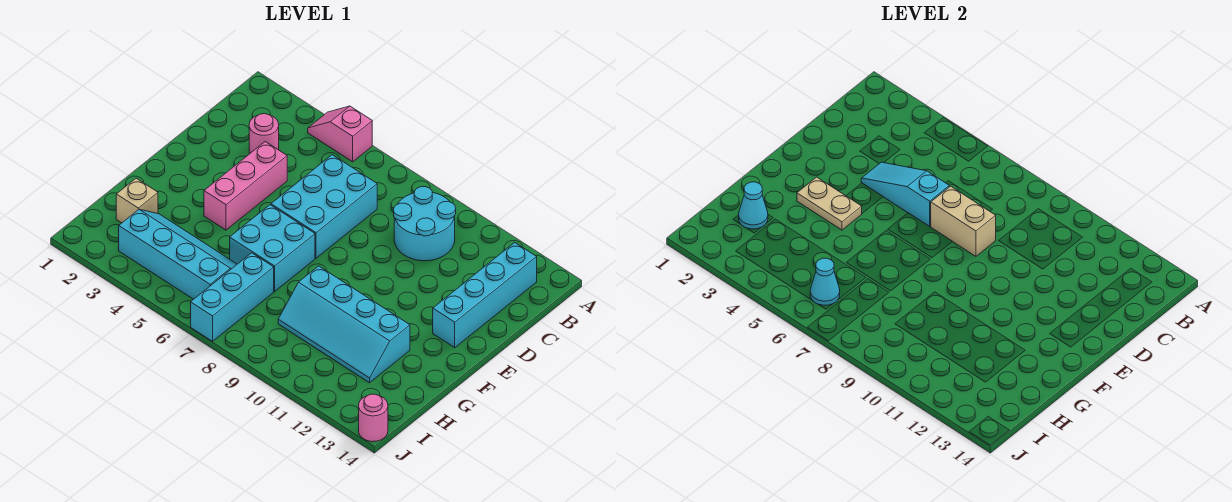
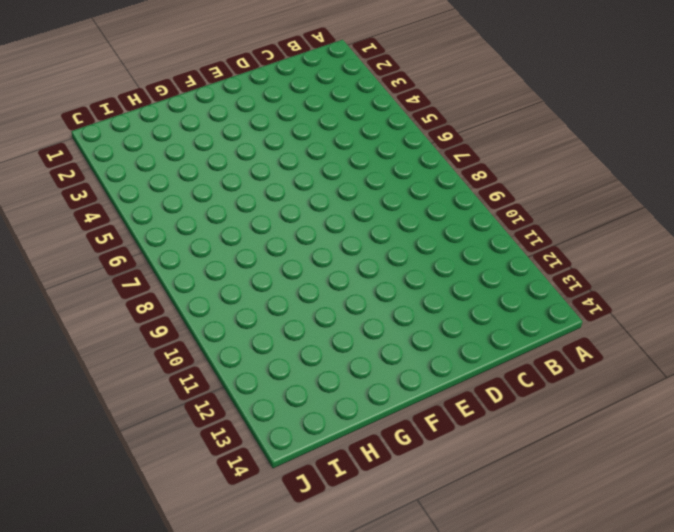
none -> pink slope A4:A5 level 1 top 5
none -> cyan round brick B9:C10 level 1
none -> cyan brick B13:E13 level 1

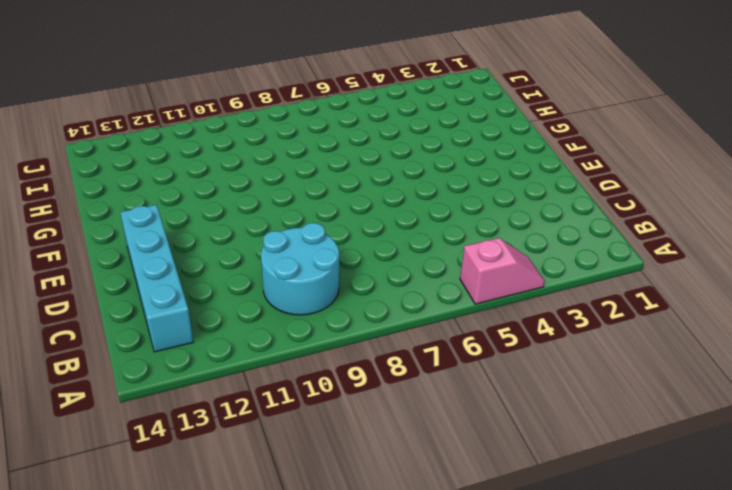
none -> pink round brick C3 level 1
none -> cyan brick C6:E7 level 1
none -> pink brick D4:F4 level 1

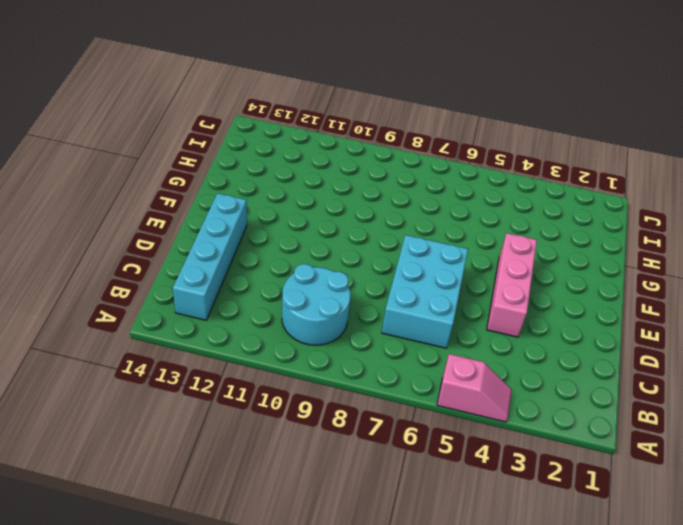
none -> pink round brick C3 level 1
none -> cyan brick F6:G7 level 1
none -> cyan slope G9:H12 level 1 top G

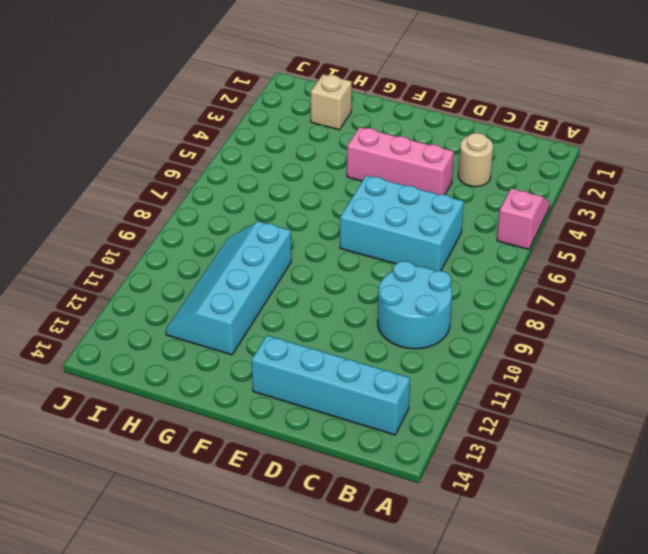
tan round brick C3 level 1 -> pink round brick C3 level 1
none -> cyan brick F6:G7 level 1
none -> cyan slope H3:I6 level 1 top I
none -> cyan brick H7:J7 level 1

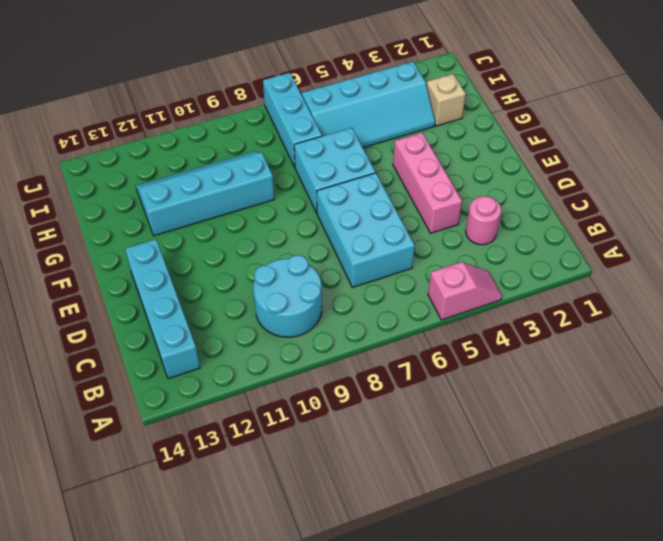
none -> pink round brick J14 level 1
none -> cyan slope D4:D6 level 2 top 6
none -> tan brick D7:D8 level 2

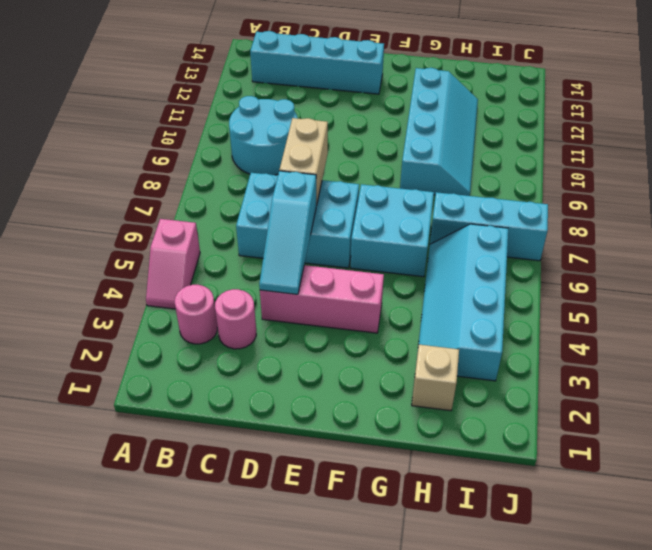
pink round brick B3 level 1 -> pink round brick J14 level 1
none -> tan plate F3:F4 level 2
none -> cyan cone H2 level 2
none -> cyan cone I6 level 2

